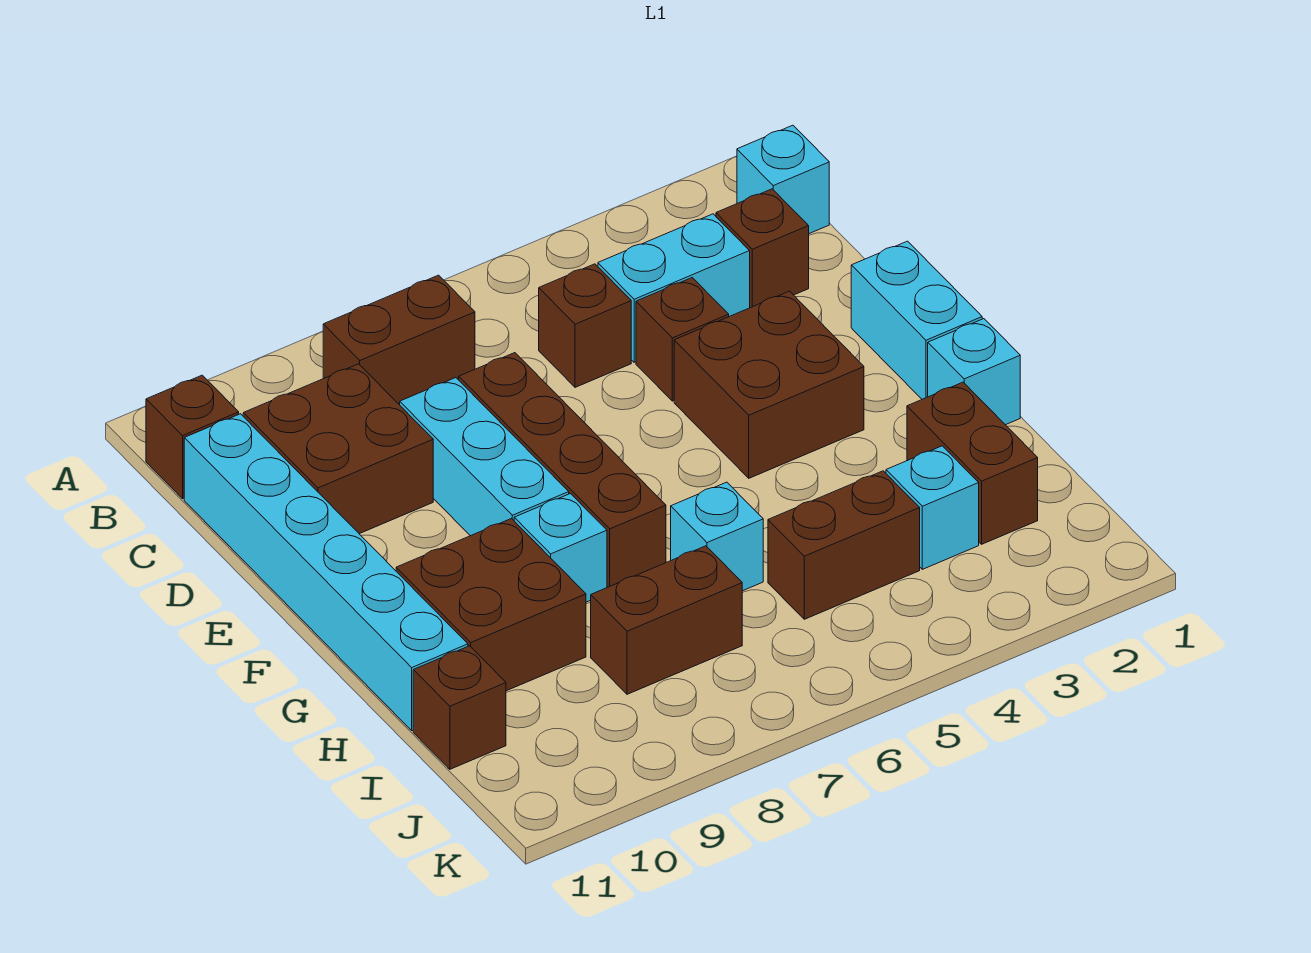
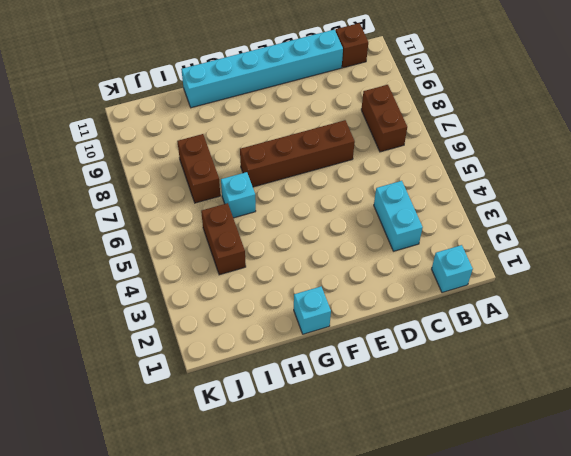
none -> brown brick C2 level 1
none -> brown brick C5 level 1
none -> brown brick C9:D10 level 1

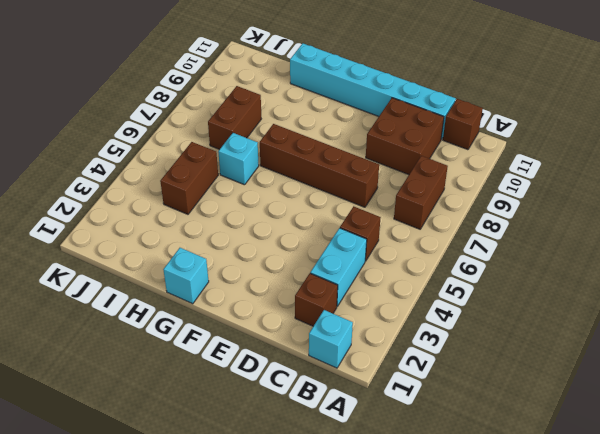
none -> brown brick D4 level 1
none -> cyan brick D8:F8 level 1
none -> cyan brick E1:F1 level 1

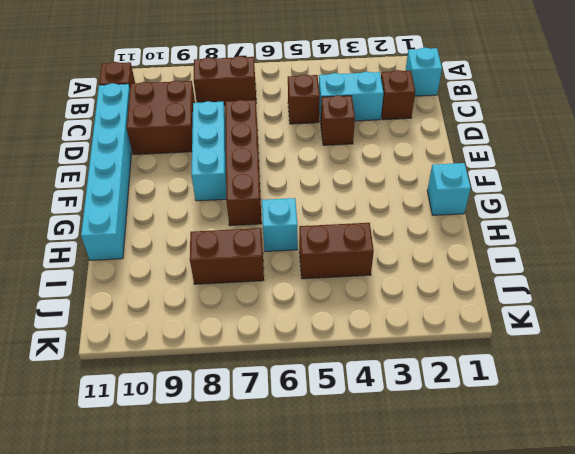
none -> cyan brick E1:F1 level 1
none -> brown brick E3:F4 level 1
none -> cyan brick G8 level 1

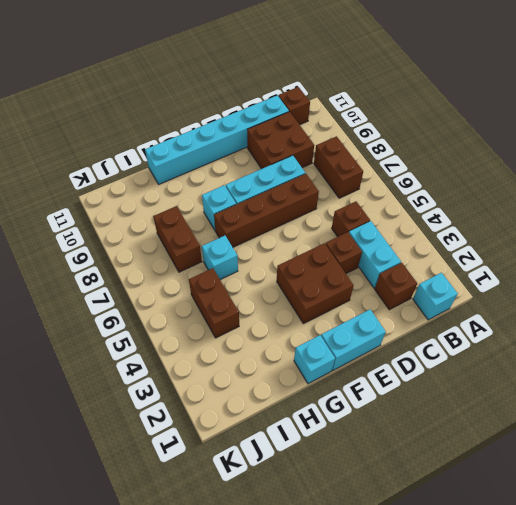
none -> brown brick G9:H10 level 1
none -> brown brick H2:I2 level 1
none -> cyan brick I3 level 1

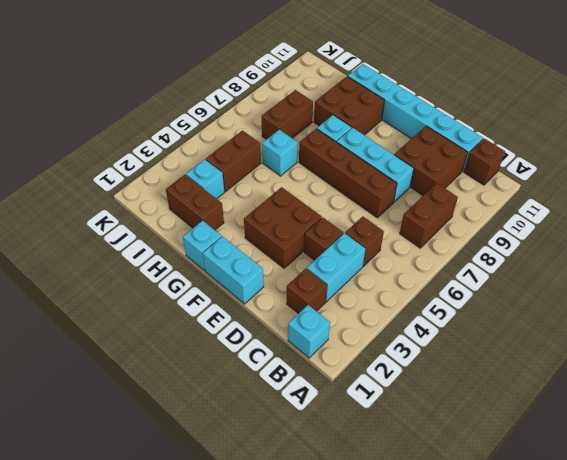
none -> brown brick I11 level 1

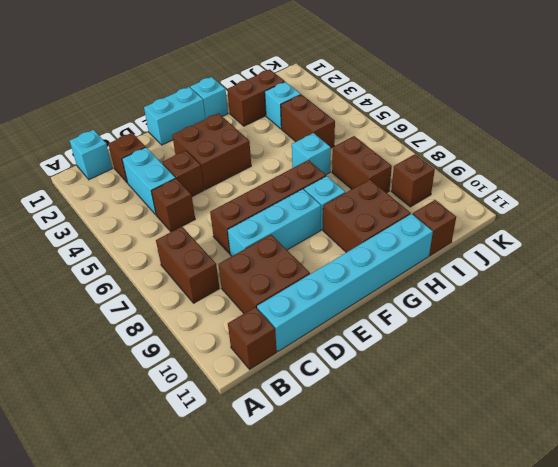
brown brick J9 level 1 -> none

